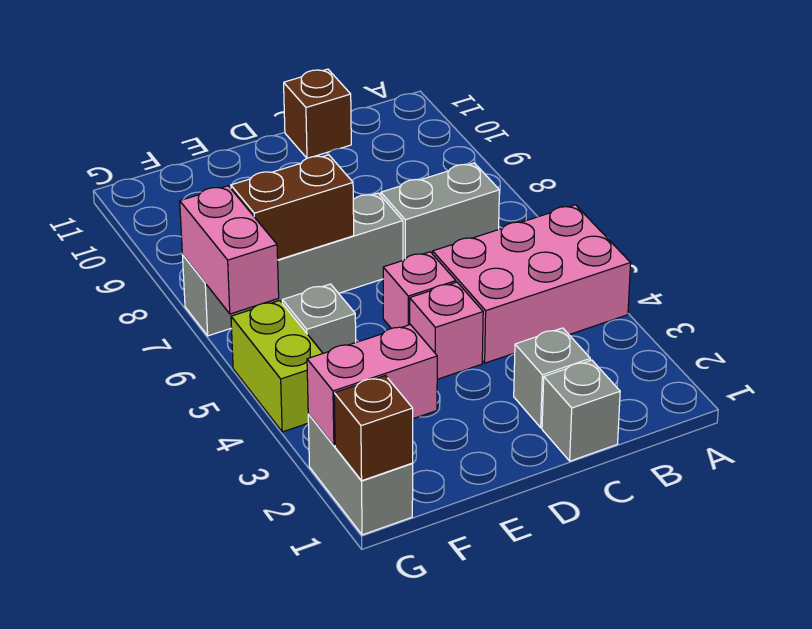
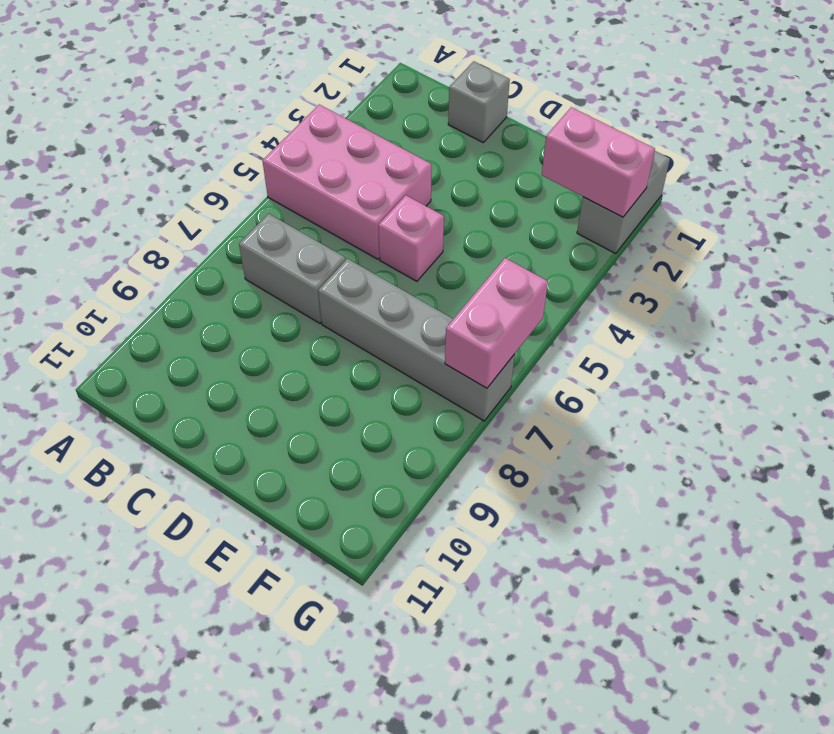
none -> grey brick C2 level 1
none -> brown brick C11 level 1
none -> pink brick D4 level 1

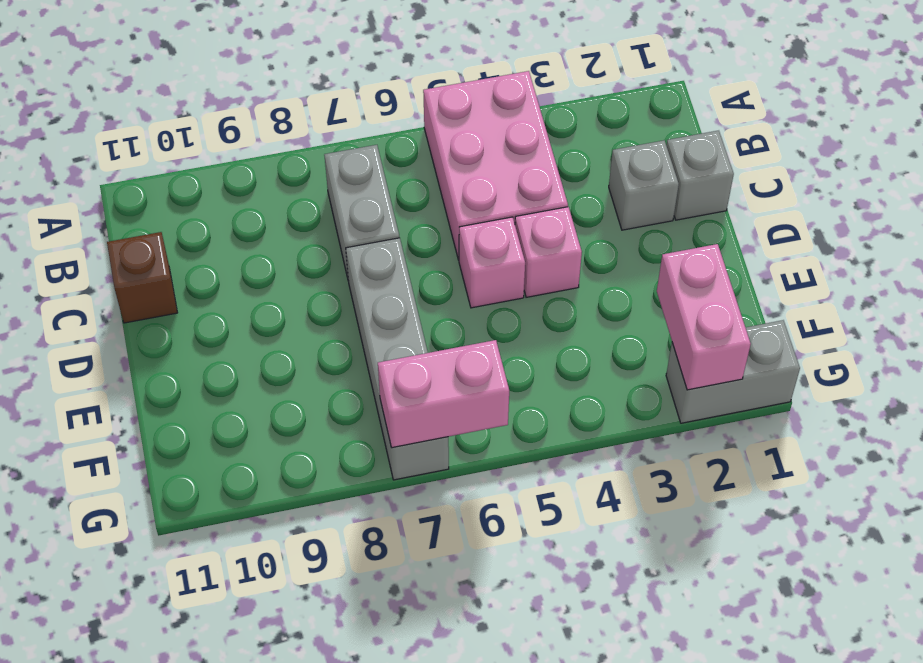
none -> grey brick F5 level 1
none -> lime brick G4:G5 level 1
none -> brown brick E7:F7 level 2

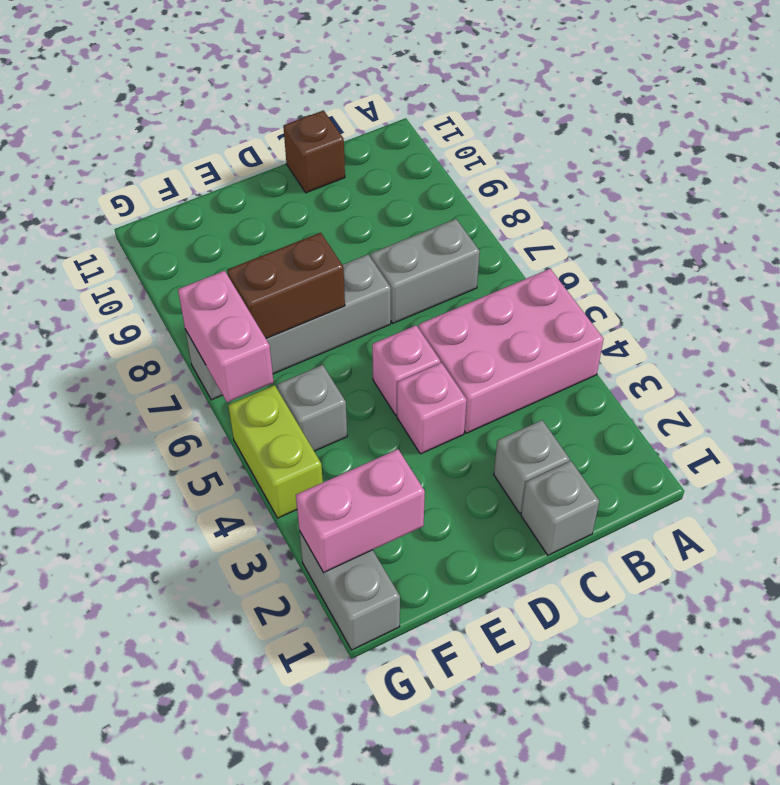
none -> brown brick G1 level 2

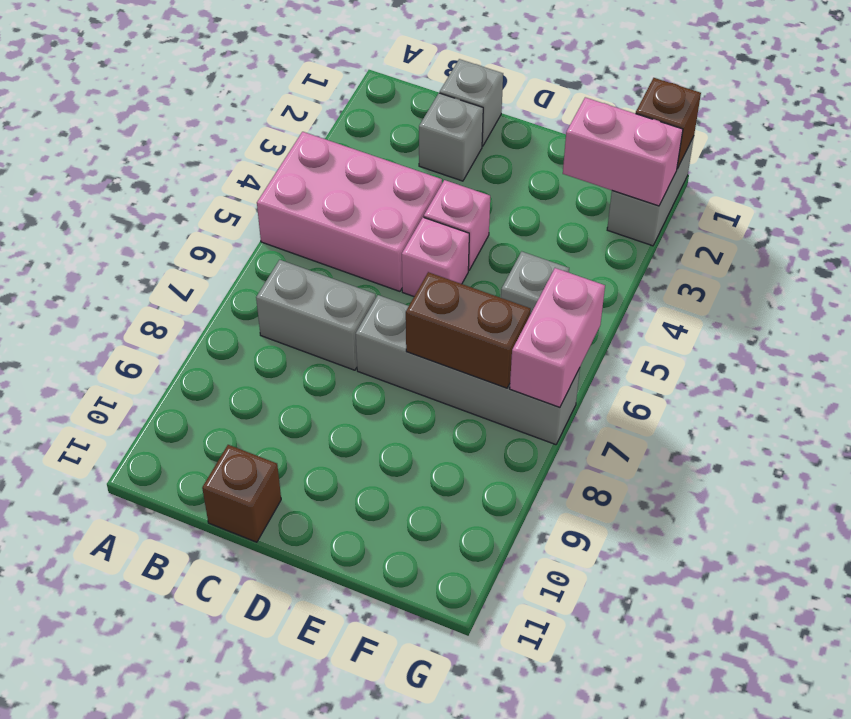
none -> lime brick G4:G5 level 1

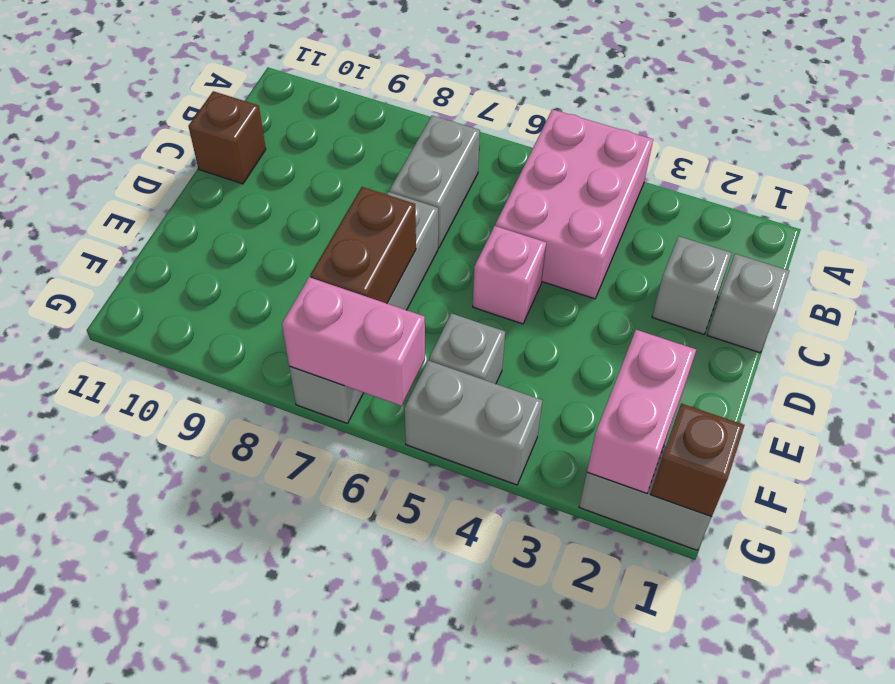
grey brick G4:G5 level 1 -> lime brick G4:G5 level 1
none -> pink brick D4 level 1

